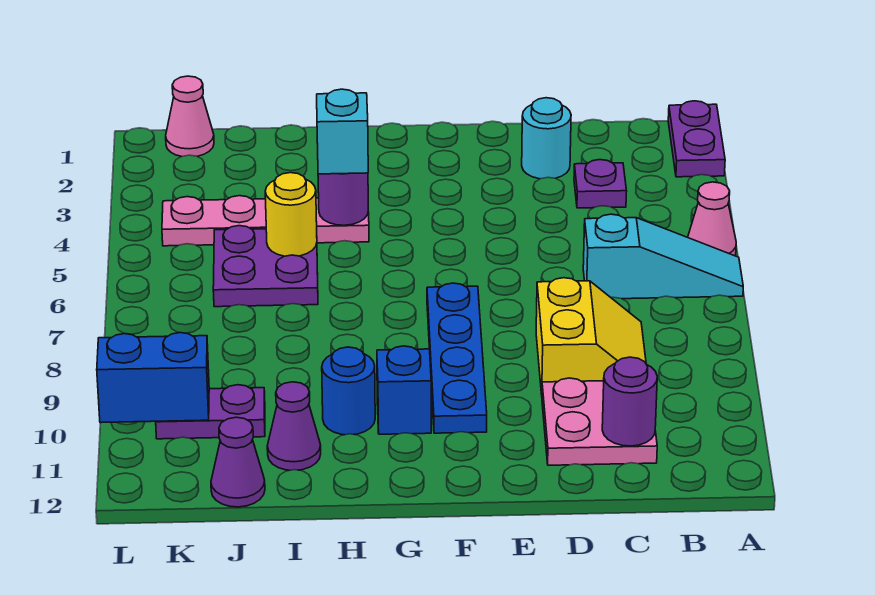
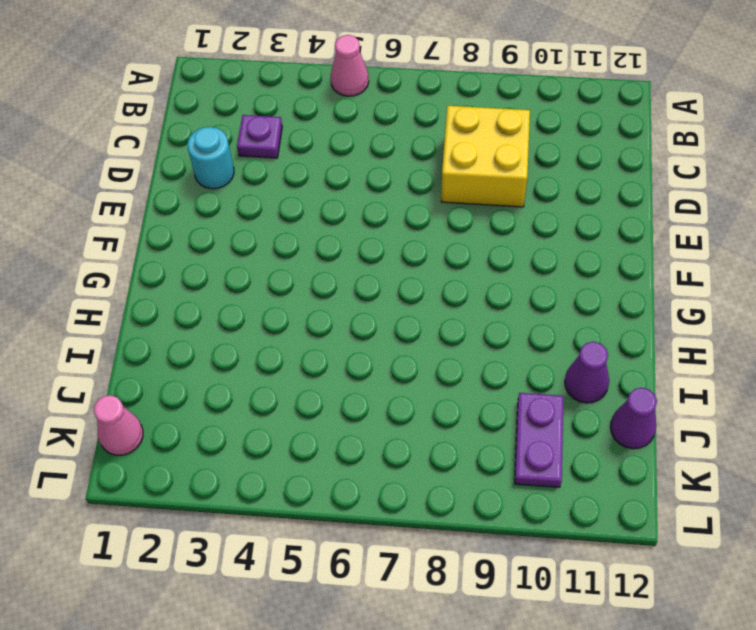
yellow brick C8:D9 level 1 -> yellow slope C8:D9 level 1 top D
none -> purple plate A1:A2 level 1
none -> cyan slope A6:C6 level 1 top C
none -> pink plate C10:D11 level 1

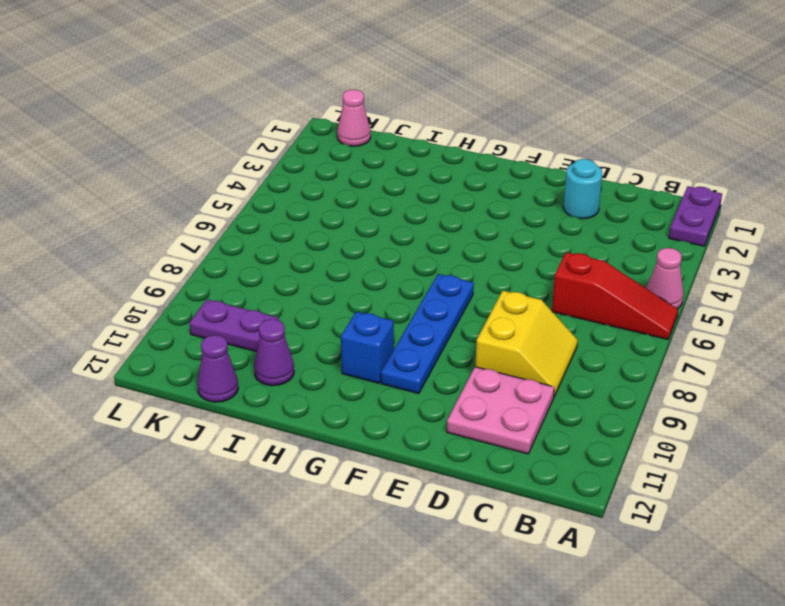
red slope A6:C6 level 1 top C -> cyan slope A6:C6 level 1 top C
none -> purple plate C3 level 1
none -> pink plate H4:K4 level 1
none -> blue round brick H10 level 1

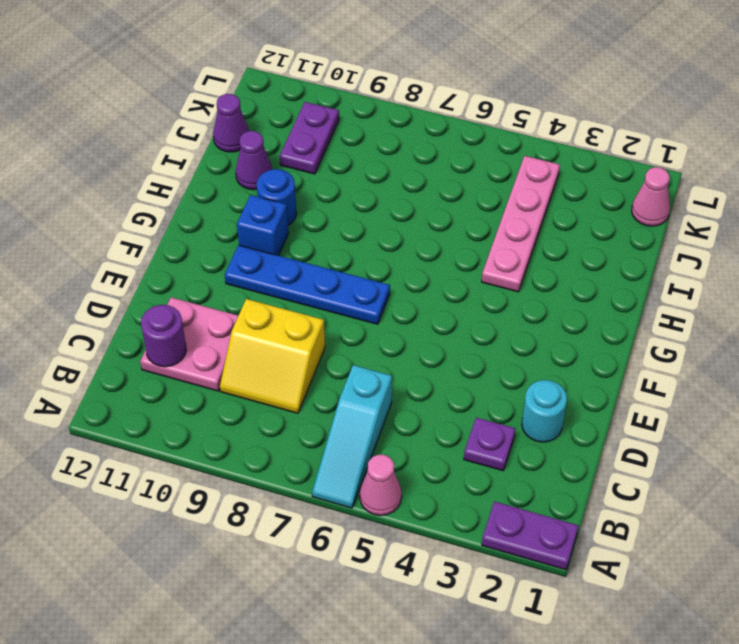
none -> purple plate I5:J6 level 1
none -> purple round brick H4 level 2
none -> yellow round brick I5 level 2

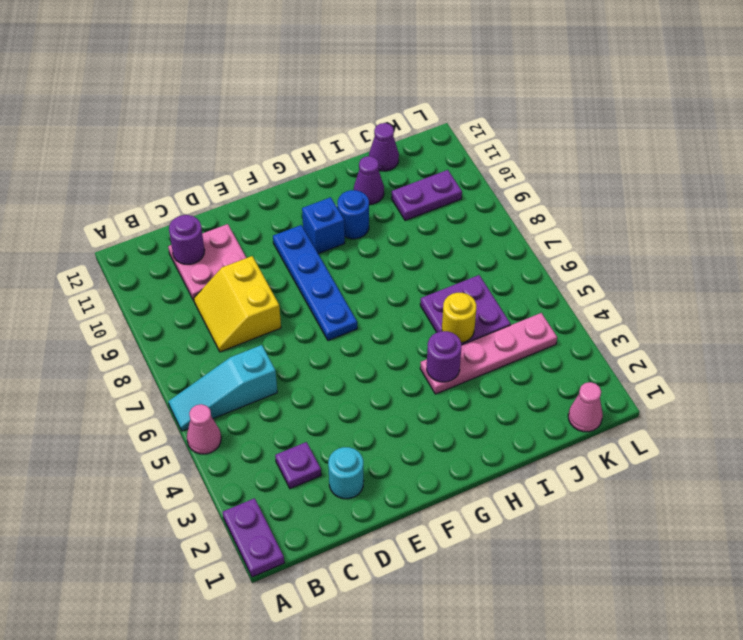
none -> blue brick K10:L10 level 2
none -> cyan brick H4 level 3

